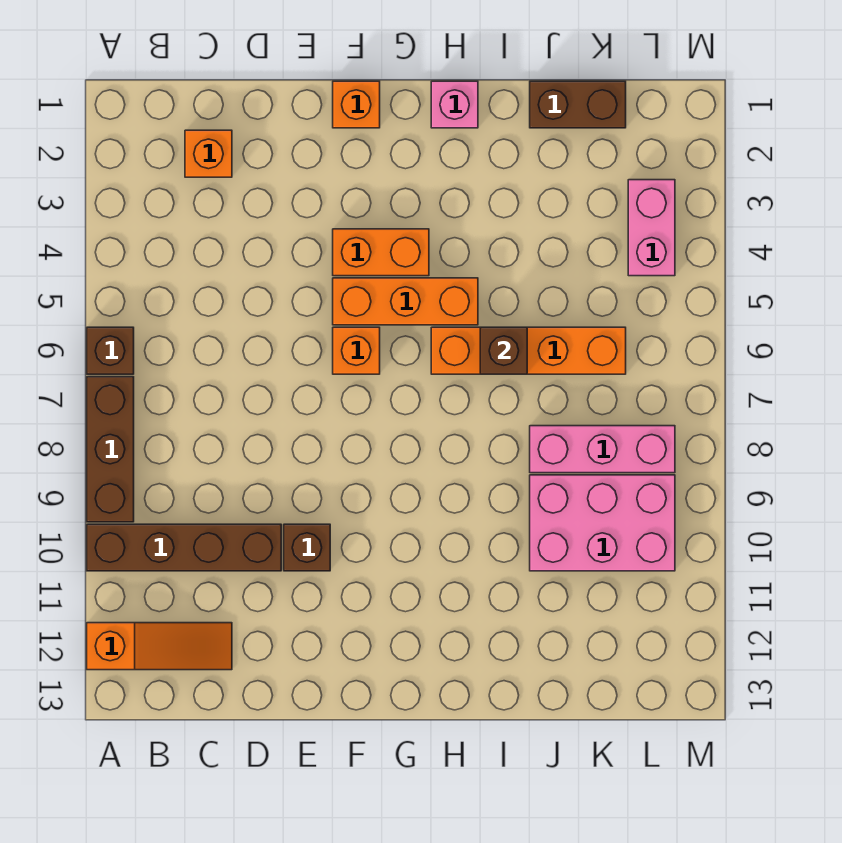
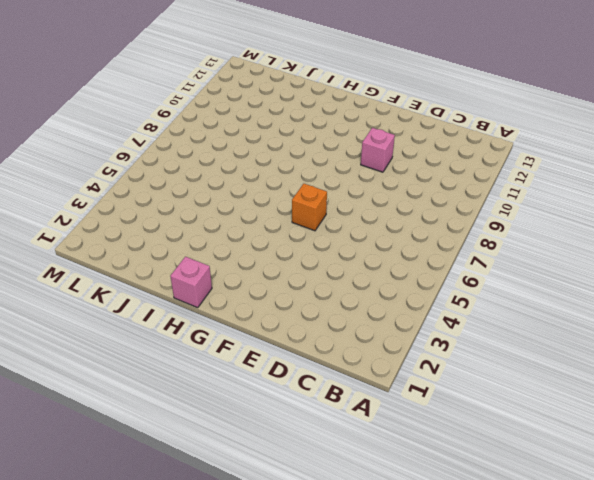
pink brick E10 level 1 -> brown brick E10 level 1
none -> brown brick A6 level 1
none -> brown brick A7:A9 level 1
none -> brown brick A10:D10 level 1

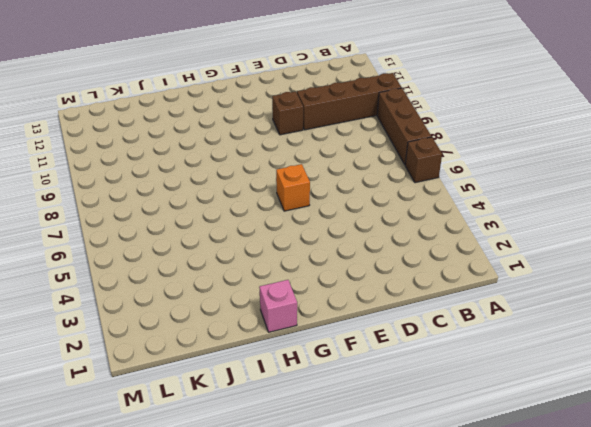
none -> orange slope A12:C12 level 1 top A
none -> orange brick C2 level 1
none -> orange brick F1 level 1

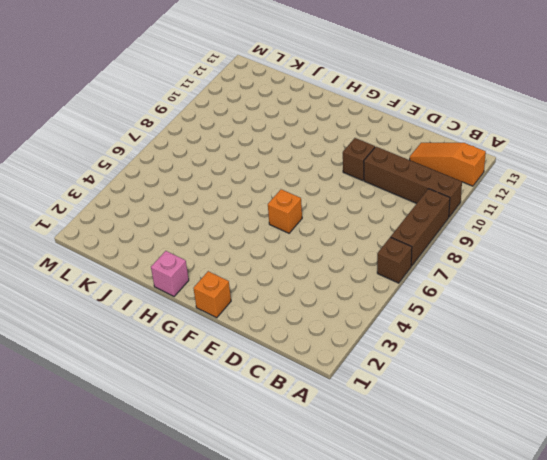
none -> orange brick C2 level 1
none -> orange brick F4:G4 level 1
none -> orange brick F5:H5 level 1

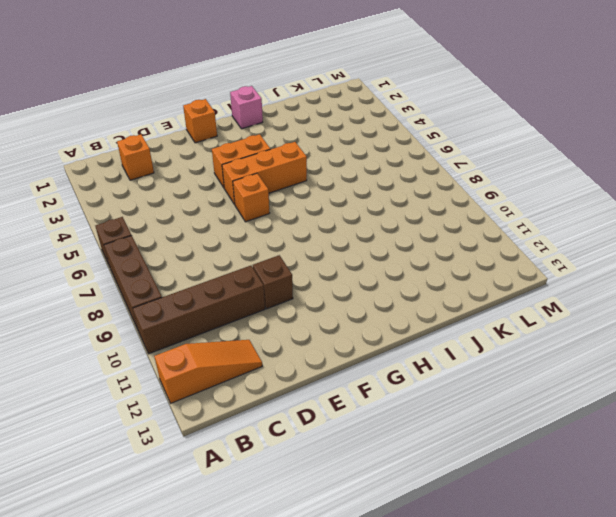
none -> orange brick H6:K6 level 1
none -> brown brick J1:K1 level 1
none -> pink brick J8:L8 level 1

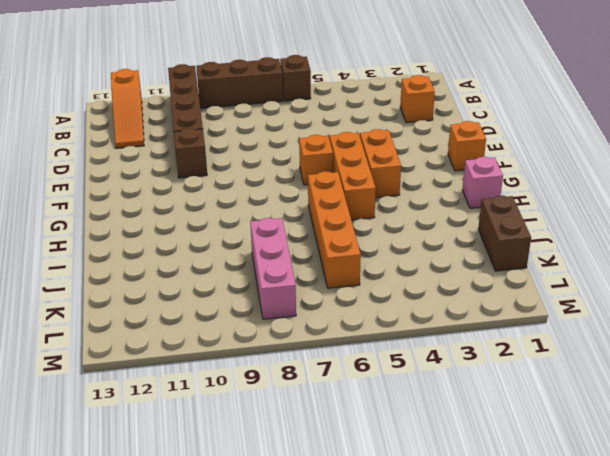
none -> pink brick J9:L10 level 1
none -> pink brick L3:L4 level 1
none -> brown brick I6 level 2

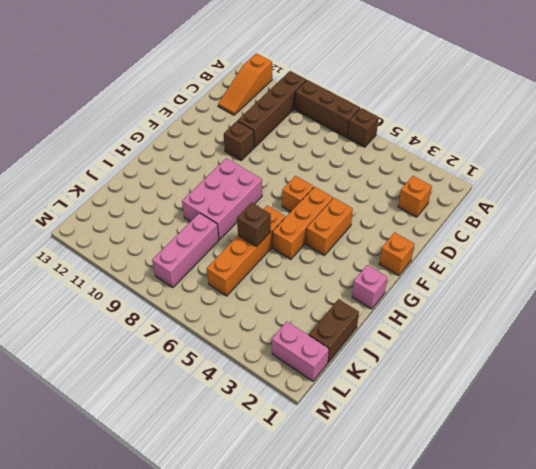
pink brick G8:I9 level 1 -> pink brick J9:L10 level 1
pink brick L1:L2 level 1 -> pink brick L3:L4 level 1

